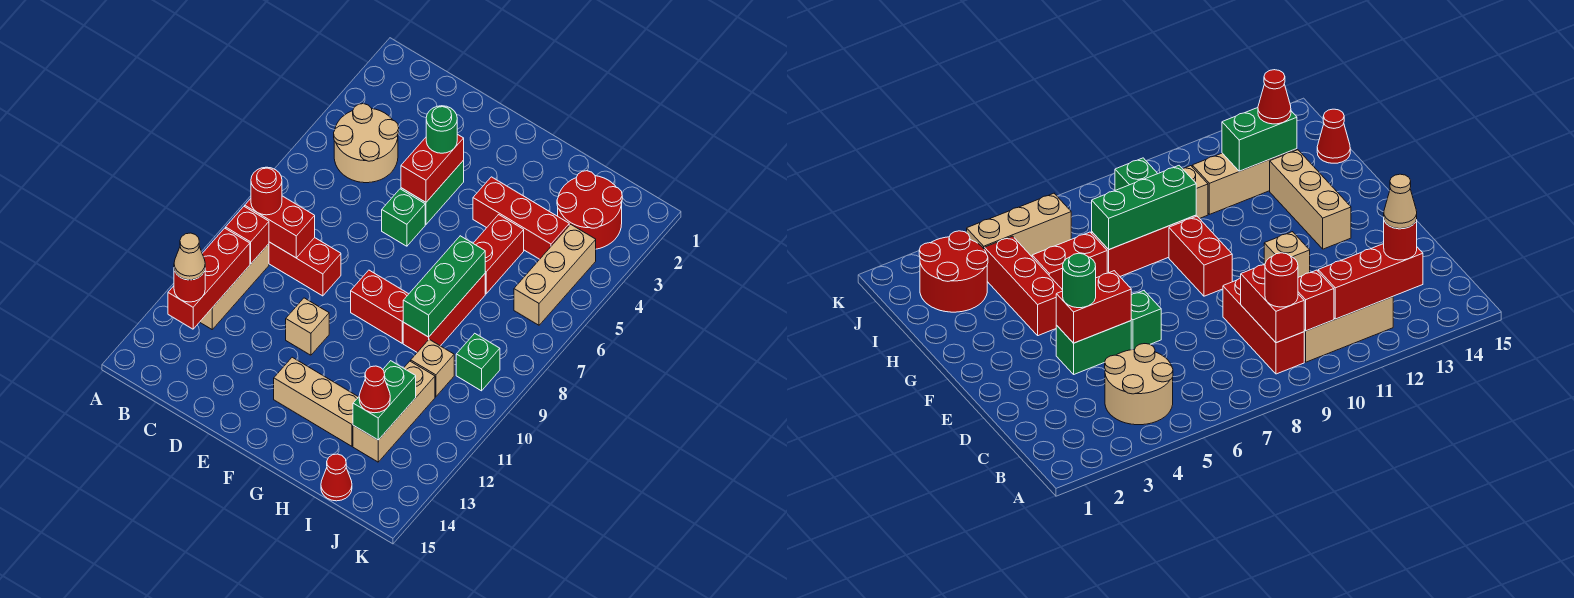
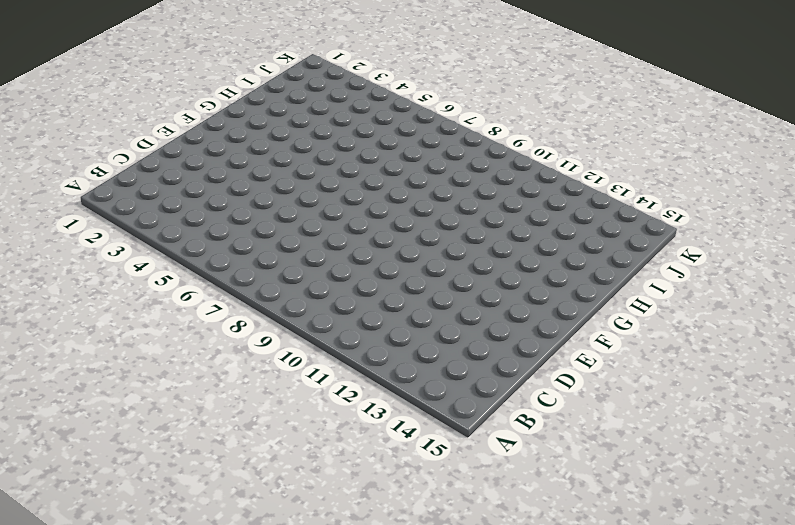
none -> tan round brick B4:C5 level 1
none -> red brick B9:D9 level 1
none -> tan brick B10:B12 level 1

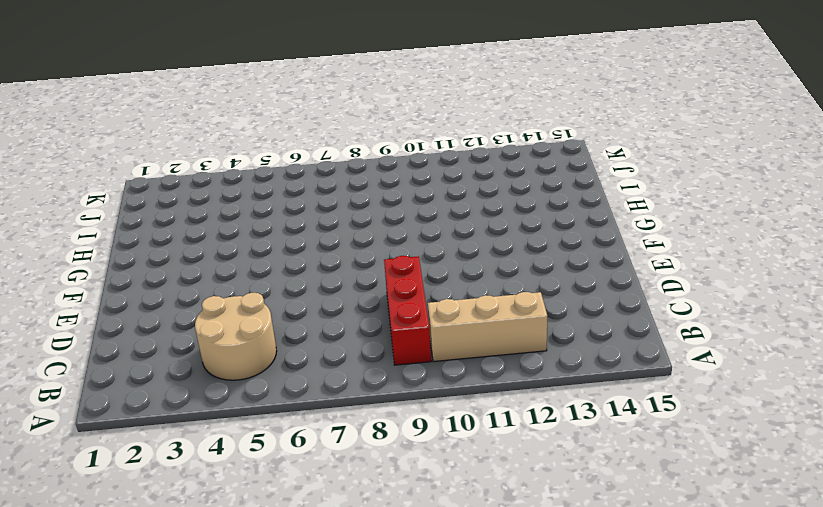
none -> green brick E4:E5 level 1
none -> green brick E6 level 1
none -> tan brick E11 level 1

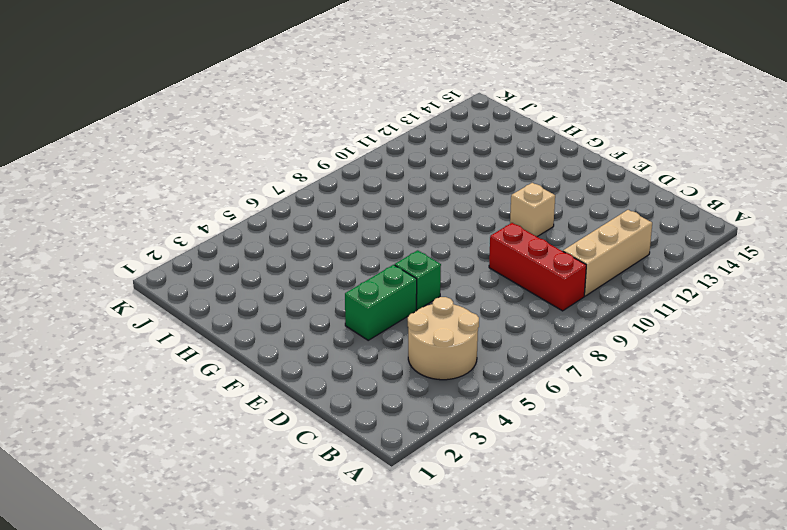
none -> red brick F9:G9 level 1
none -> tan brick F13:H13 level 1
none -> red brick G4:I4 level 1

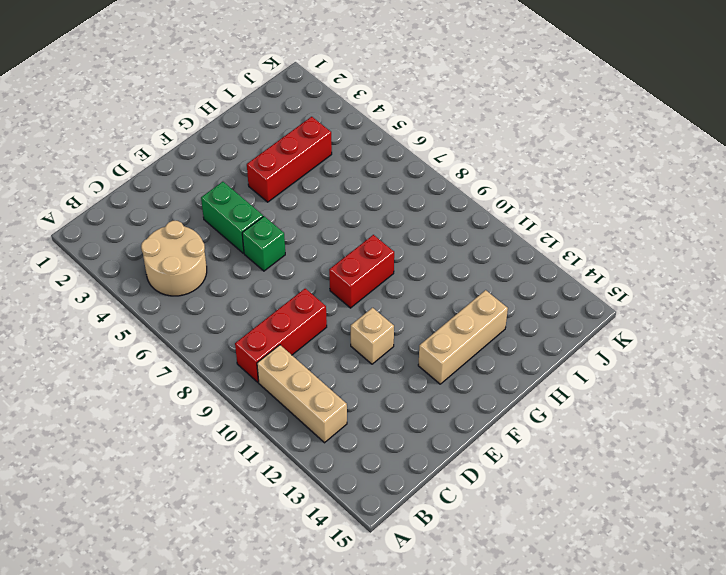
none -> red brick H5:H6 level 1
none -> red brick H7:H9 level 1
none -> red round brick I2:J3 level 1

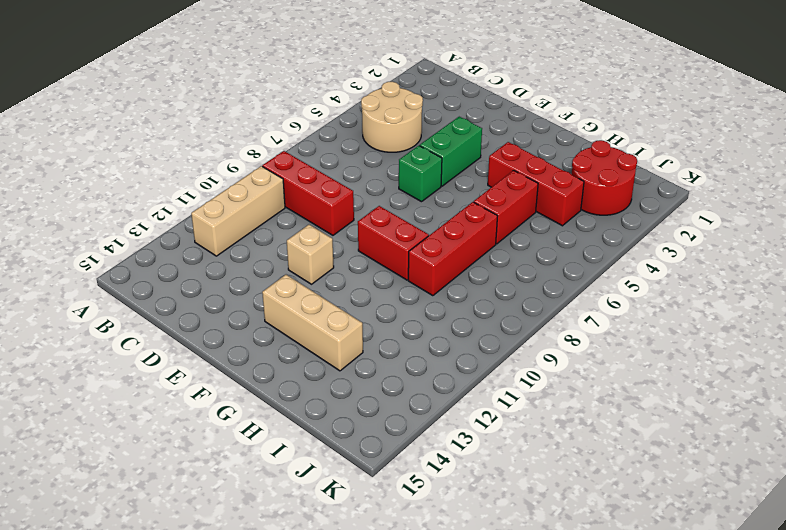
none -> tan brick I10 level 1
none -> tan brick I11:I13 level 1
none -> red cone I15 level 1

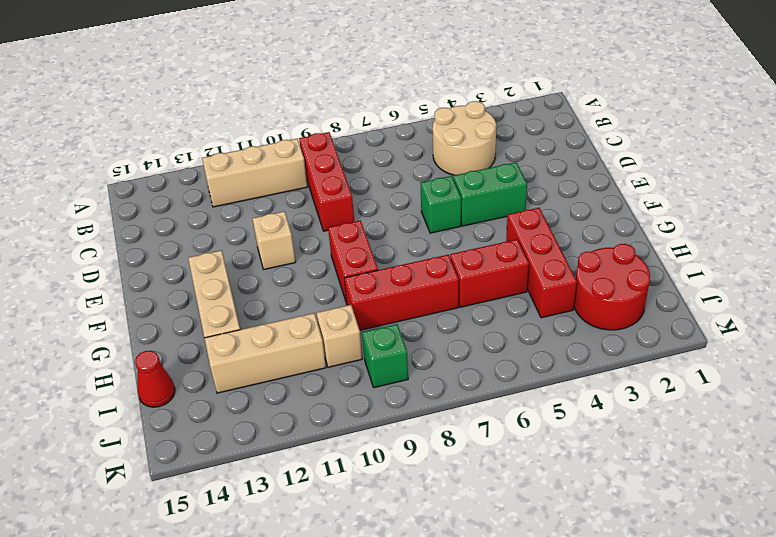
none -> tan brick J4:J6 level 1
none -> red brick B9:C9 level 2
none -> red brick B10 level 2

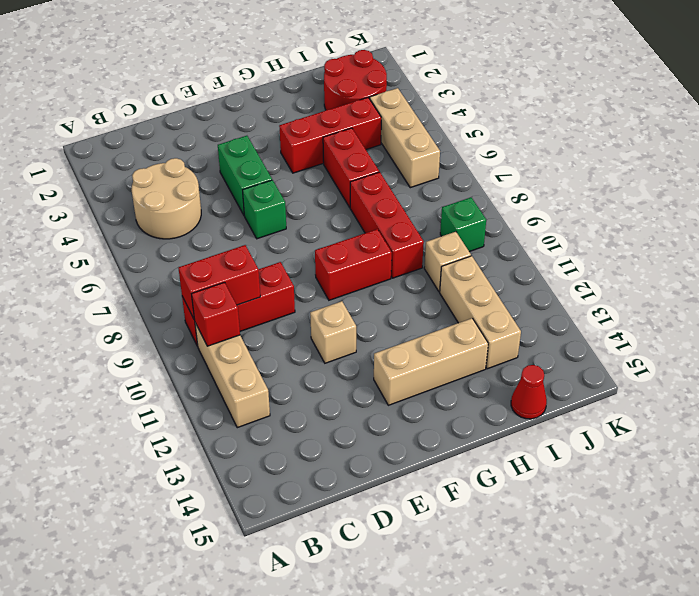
none -> red brick B11:B13 level 2
none -> red brick E4:E5 level 2
none -> green brick H7:H9 level 2

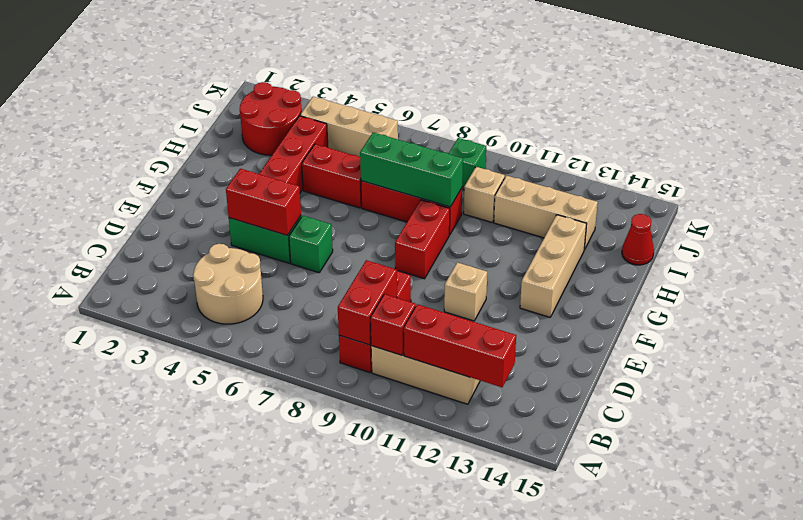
none -> green brick I12:I13 level 2
none -> red round brick B9 level 3
none -> red round brick B13 level 3

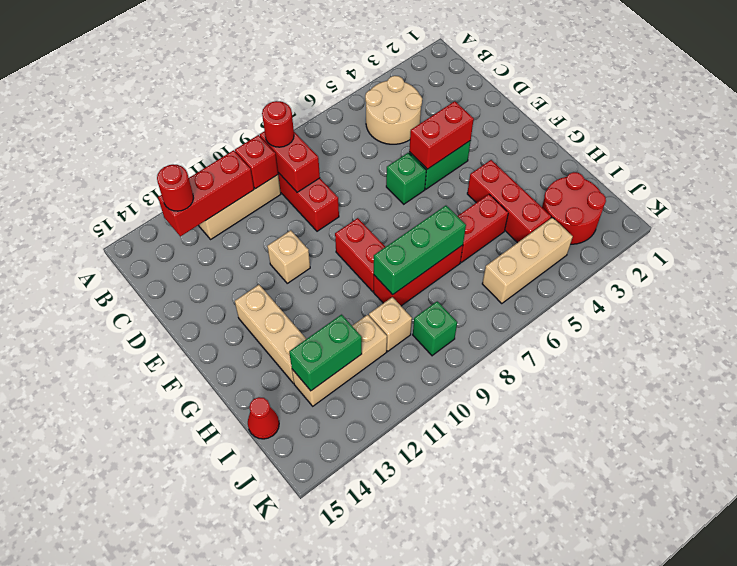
none -> green round brick E4 level 3
none -> red cone I13 level 3
none -> tan cone B13 level 4

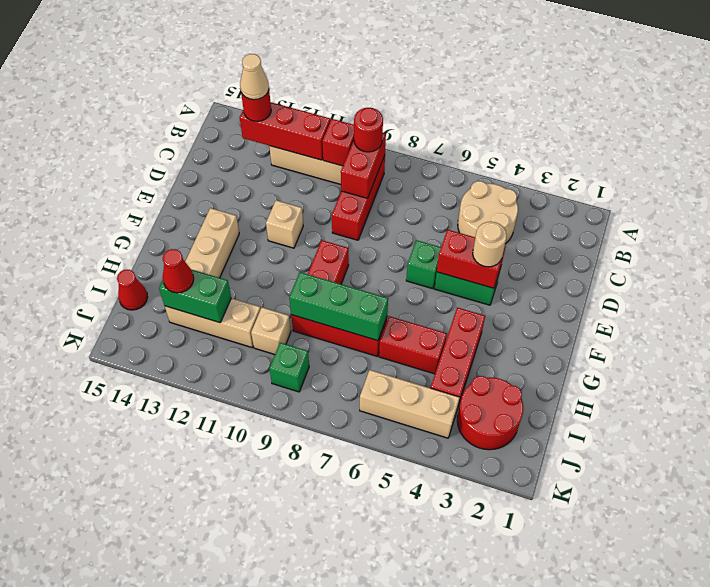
tan round brick E4 level 3 -> green round brick E4 level 3

